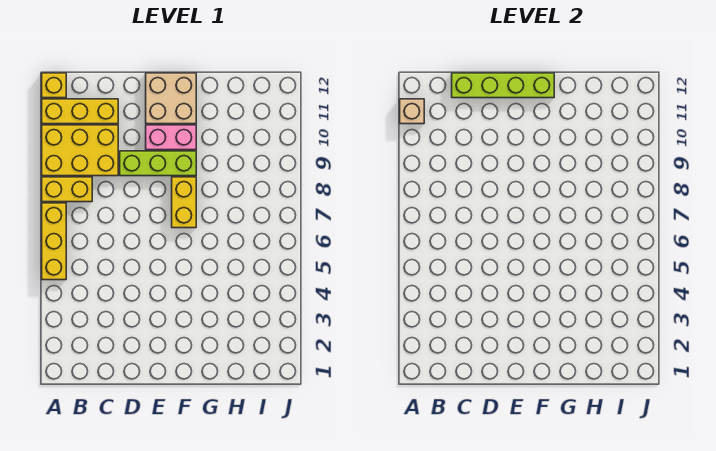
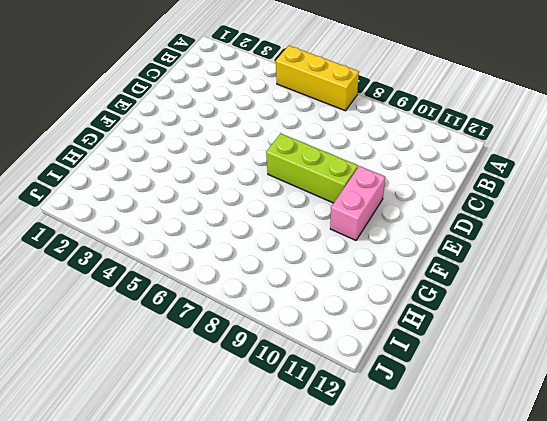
lime brick E7:E9 level 1 -> lime brick D9:F9 level 1
none -> yellow brick A8:B8 level 1
none -> yellow brick A9:C10 level 1

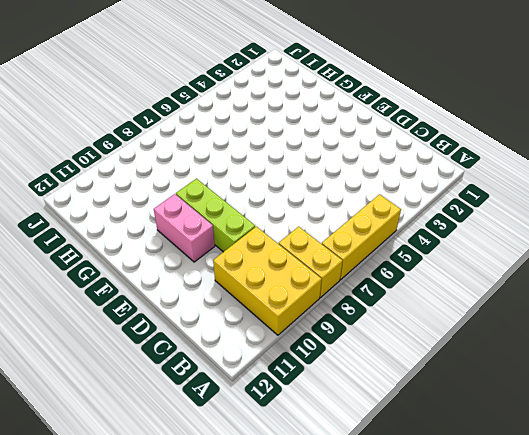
none -> yellow brick A11:C11 level 1
none -> yellow brick A12 level 1

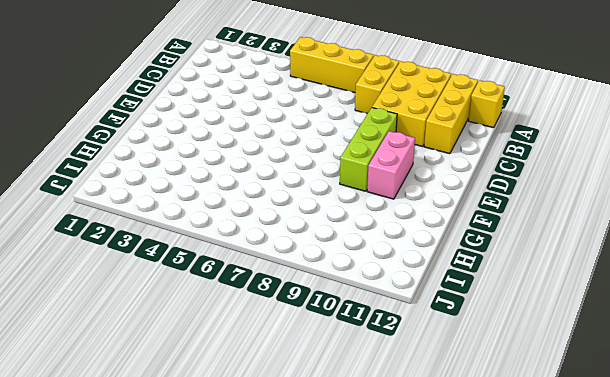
none -> tan brick E11:F12 level 1
none -> yellow brick F7:F8 level 1

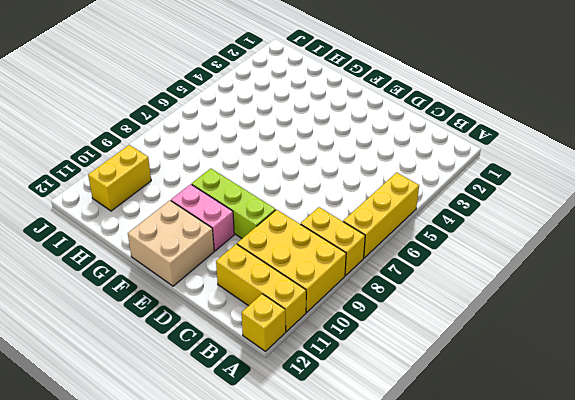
yellow brick I10:I11 level 1 -> yellow brick F7:F8 level 1
none -> tan brick A11 level 2
none -> lime brick C12:F12 level 2

